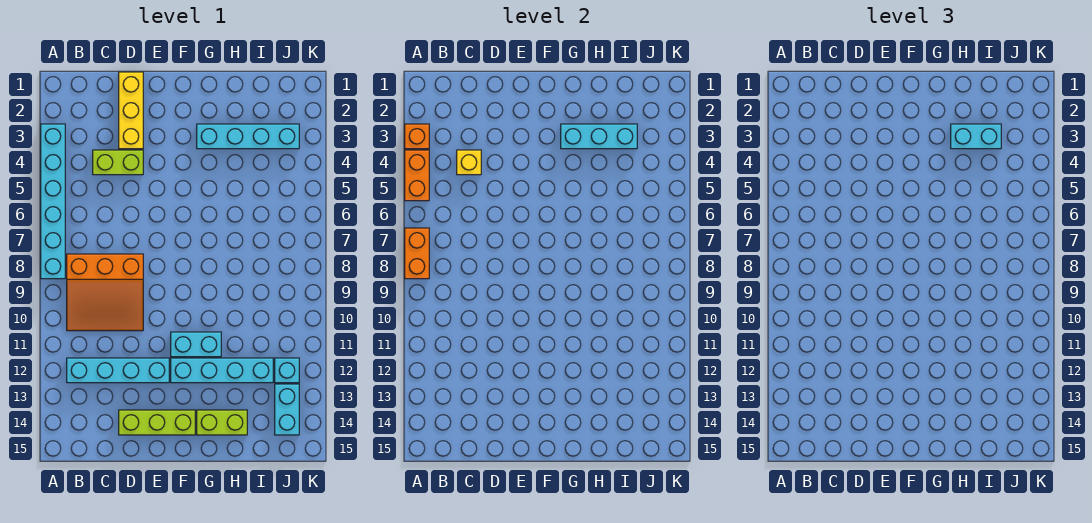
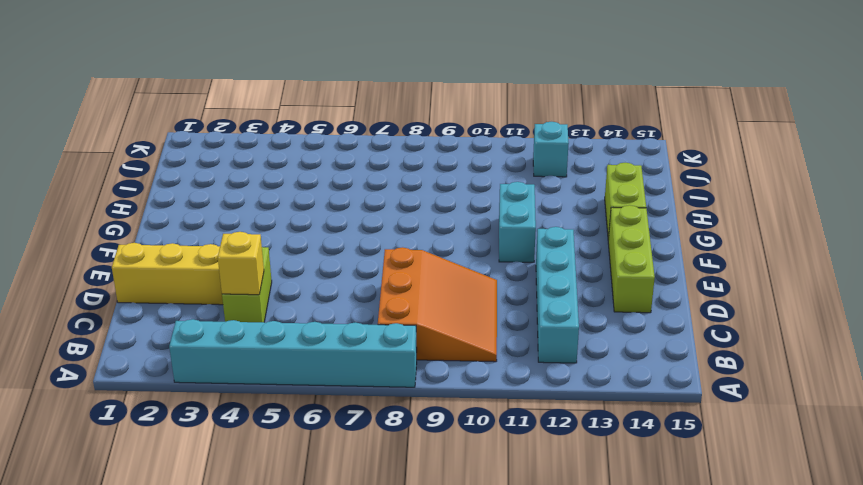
none -> cyan brick F12:I12 level 1
none -> cyan brick G3:J3 level 1
none -> cyan brick J13:J14 level 1

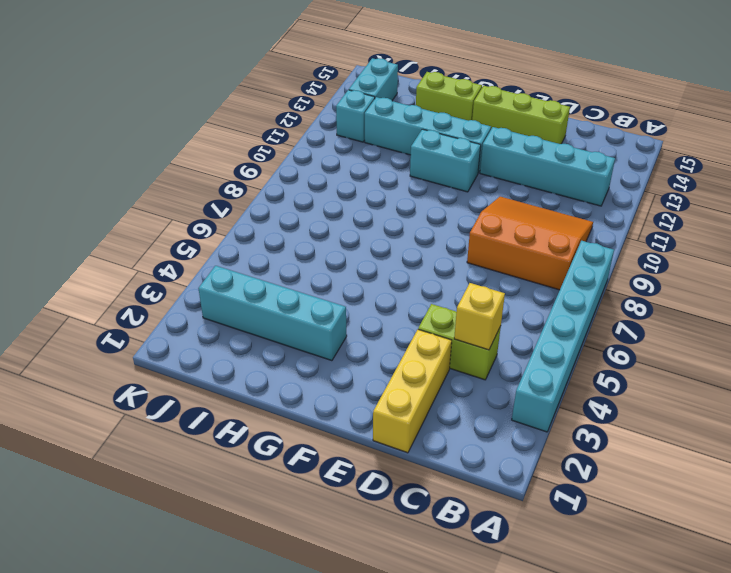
none -> orange brick A3 level 2
none -> orange brick A4:A5 level 2
none -> orange brick A7:A8 level 2

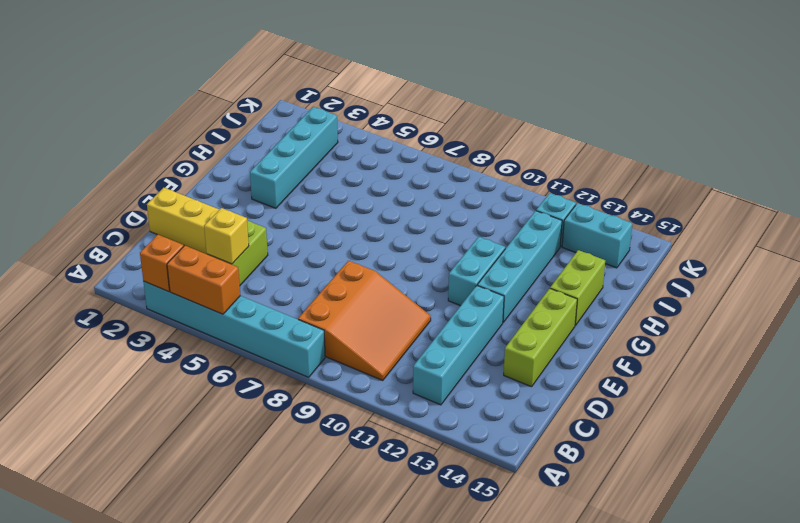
none -> orange brick A7:A8 level 2
none -> cyan brick G3:I3 level 2
none -> cyan brick H3:I3 level 3

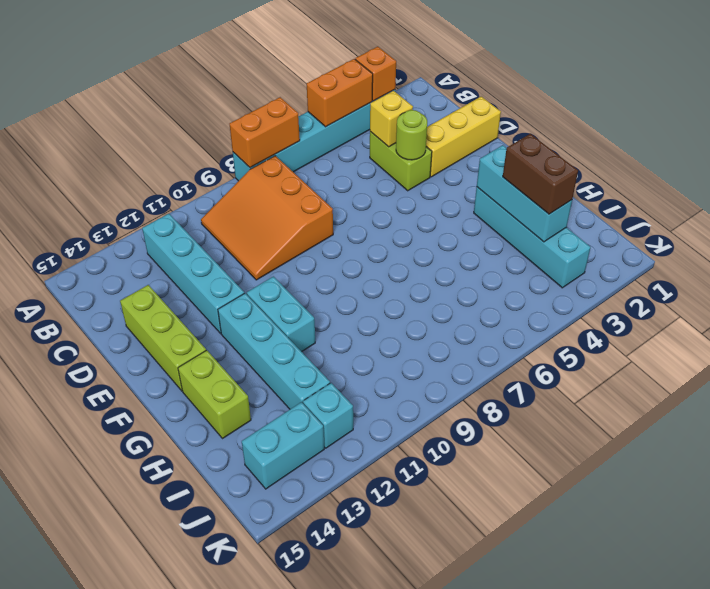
lime round brick D4 level 2 -> none
brown brick H3:I3 level 3 -> cyan brick H3:I3 level 3

